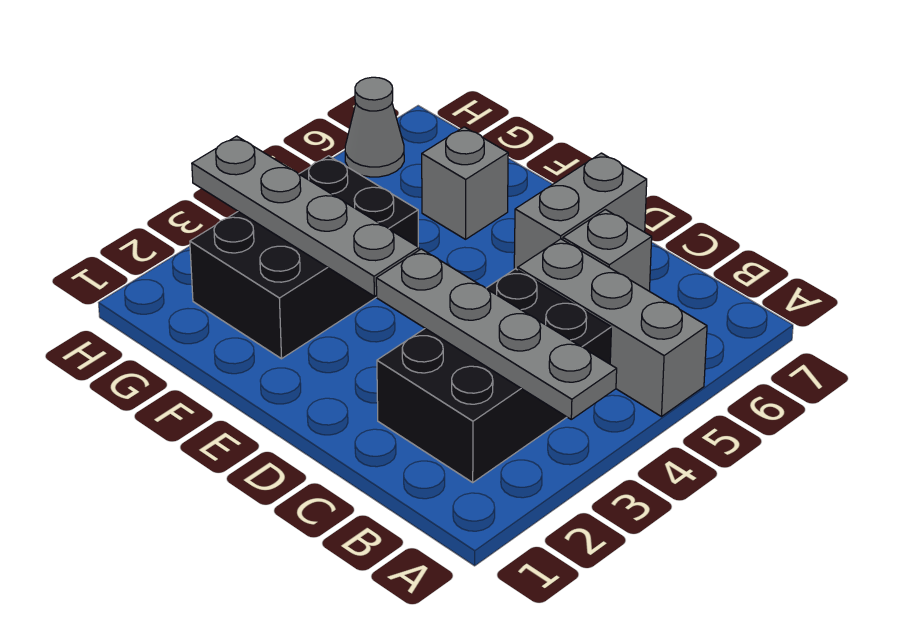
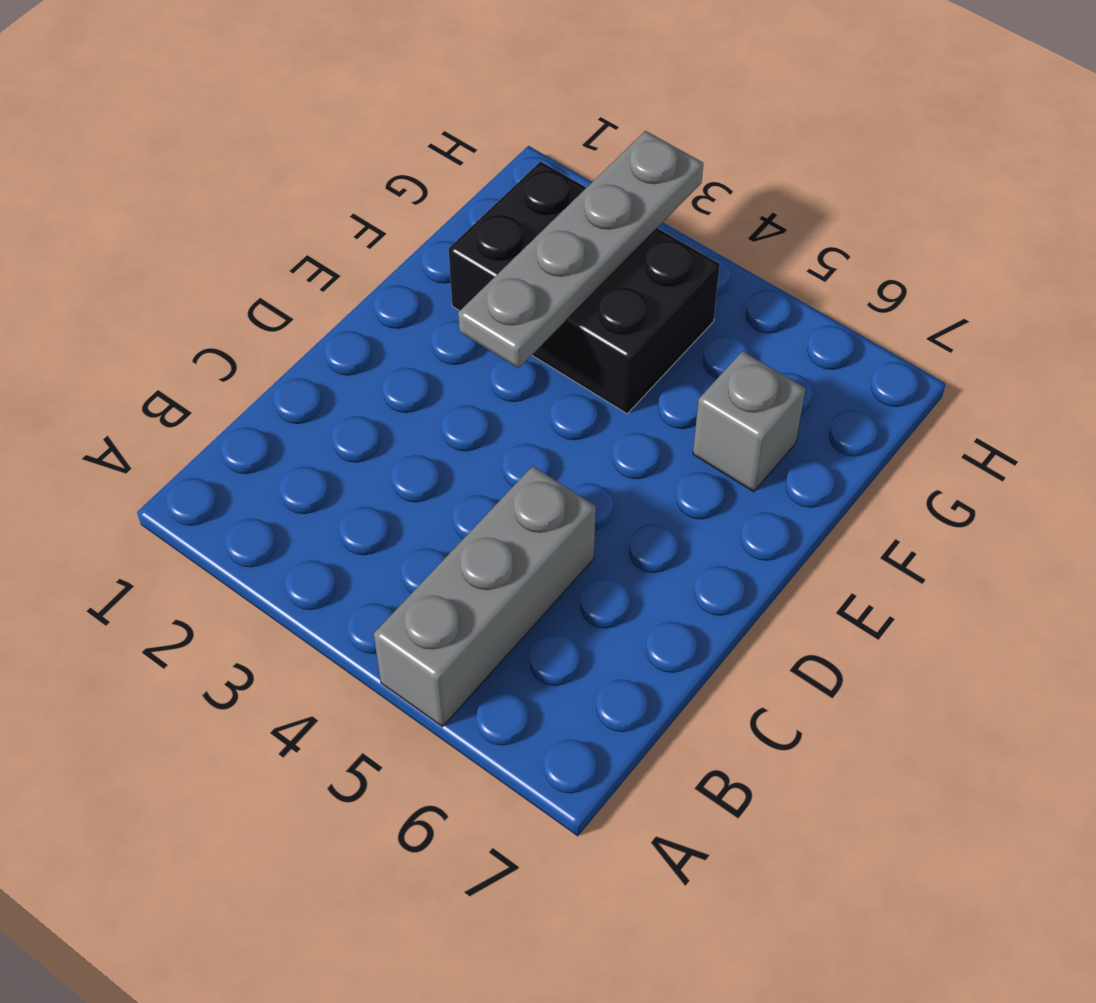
none -> black brick B2:C4 level 1
none -> grey brick C6 level 1

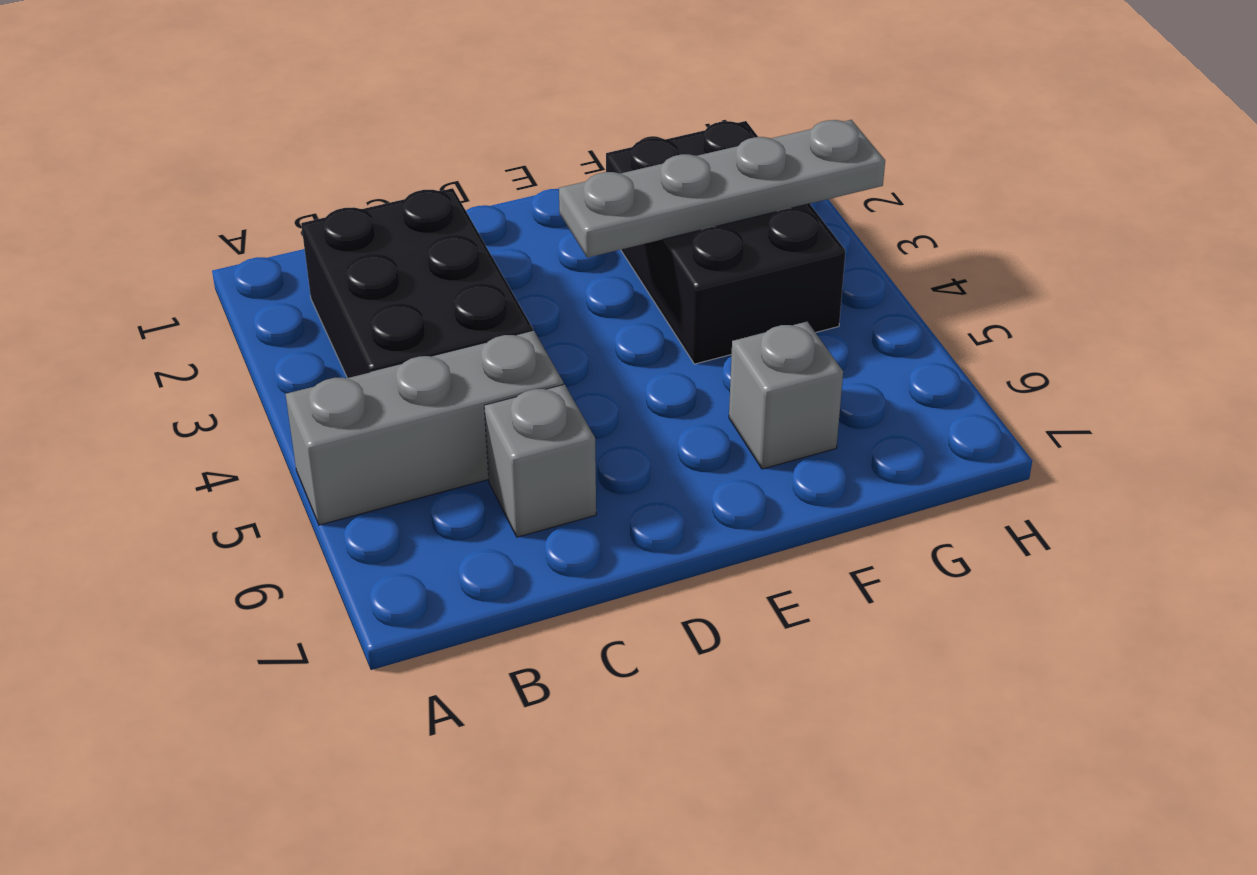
none -> grey brick D6:D7 level 1
none -> grey cone H6 level 1

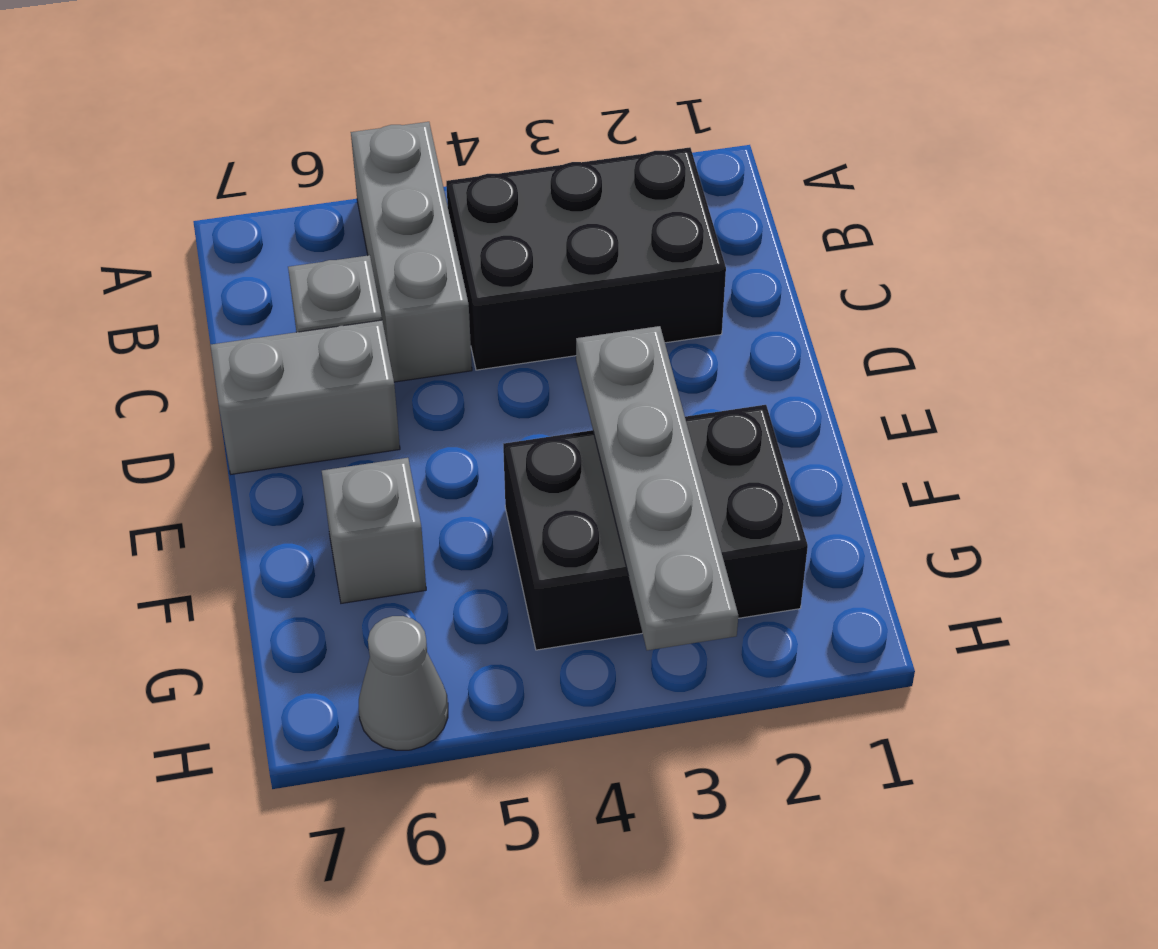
none -> grey plate A3:D3 level 2

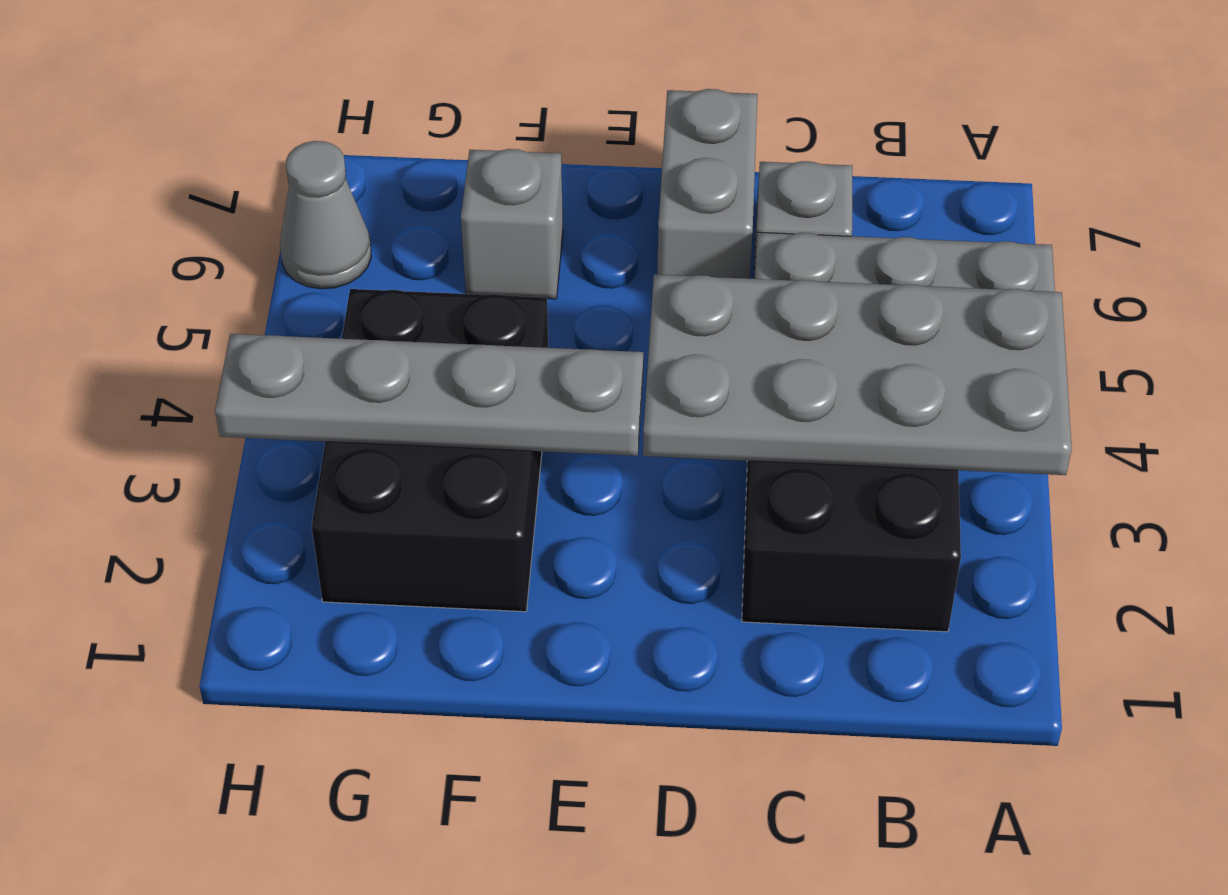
grey plate A3:D4 level 2 -> grey plate A3:D3 level 2

